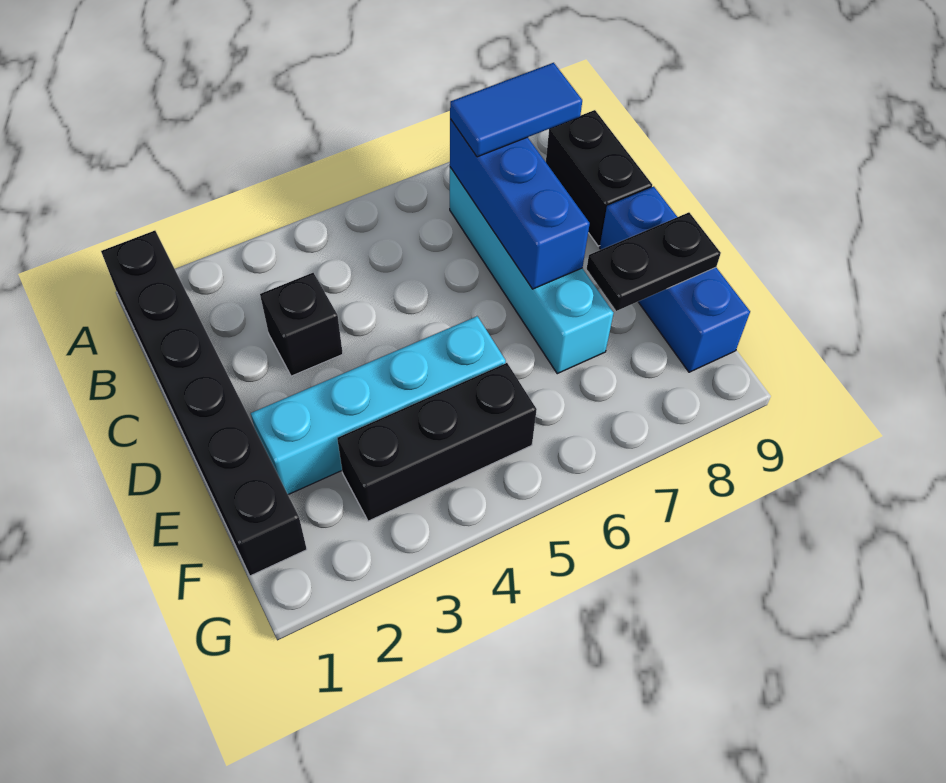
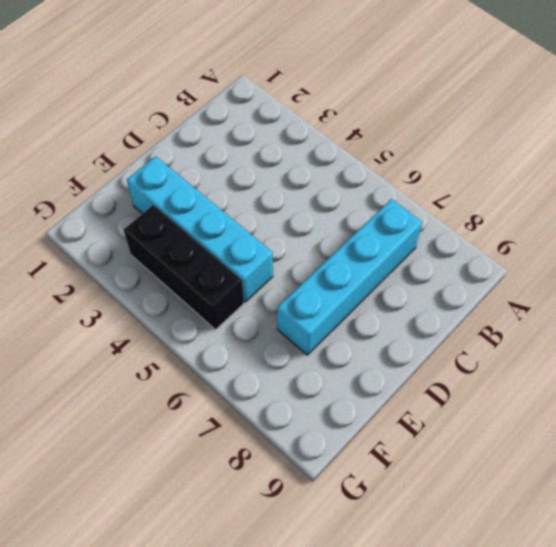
none -> black brick A1:F1 level 1
none -> black brick B9:C9 level 1

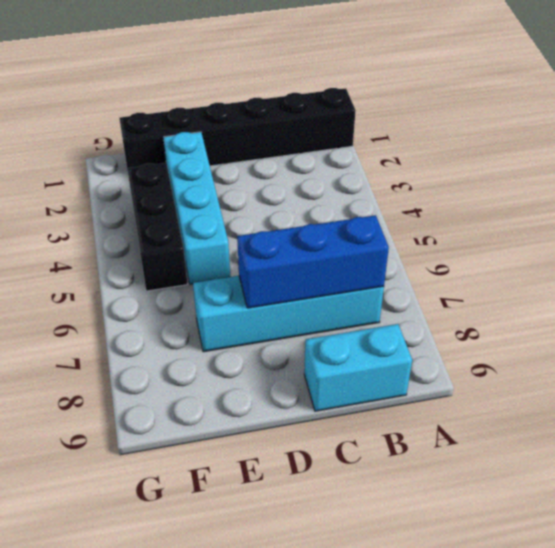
cyan brick B9:C9 level 1 -> black brick B9:C9 level 1
none -> black brick C3 level 1
none -> blue brick D9:F9 level 1

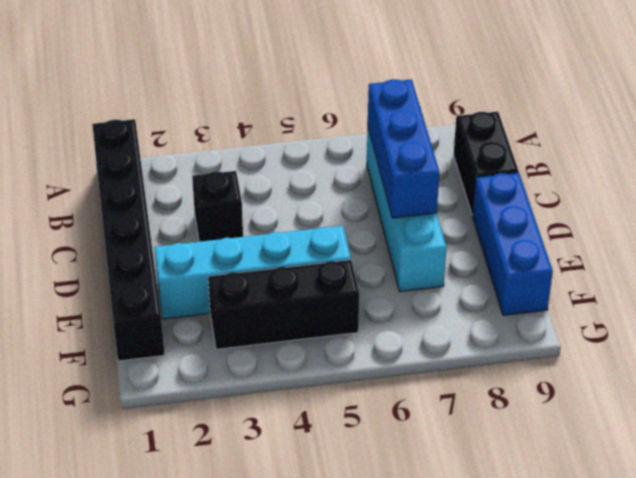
none -> black plate E8:E9 level 2
none -> blue tile B7:B8 level 3

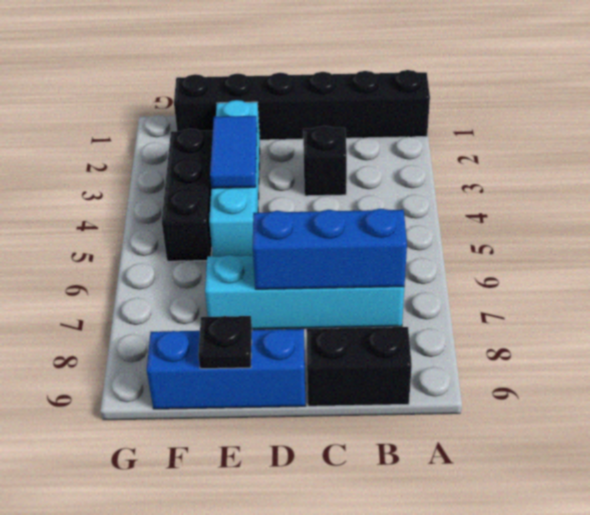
blue tile E3:E4 level 2 -> blue tile B7:B8 level 3
black plate E9 level 2 -> black plate E8:E9 level 2

